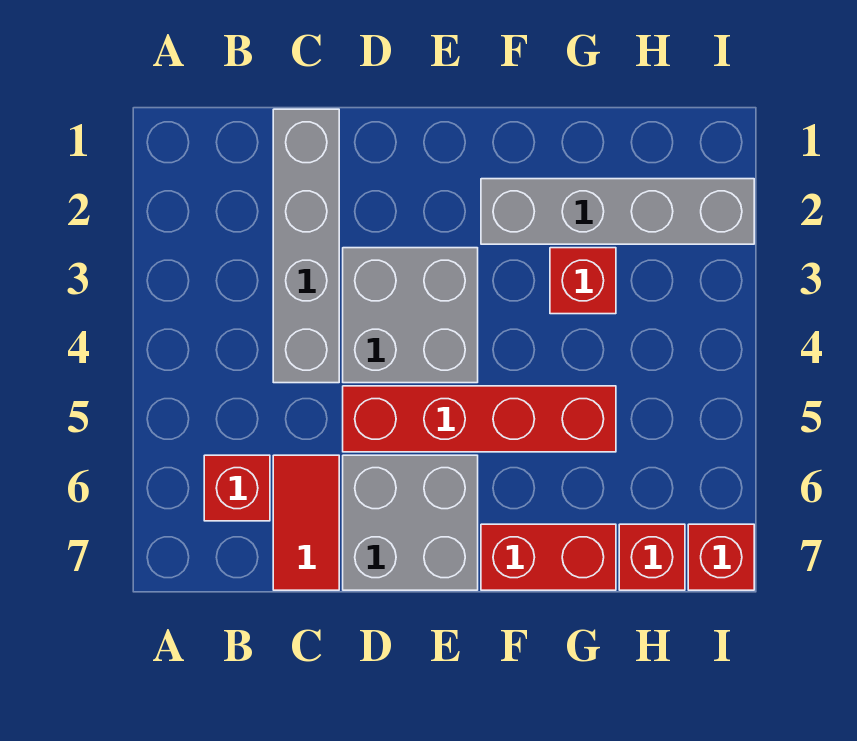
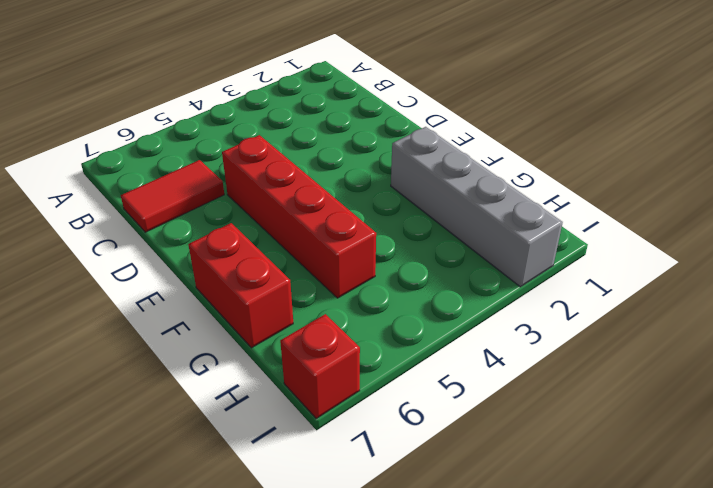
none -> red brick B6 level 1
none -> grey brick C1:C4 level 1

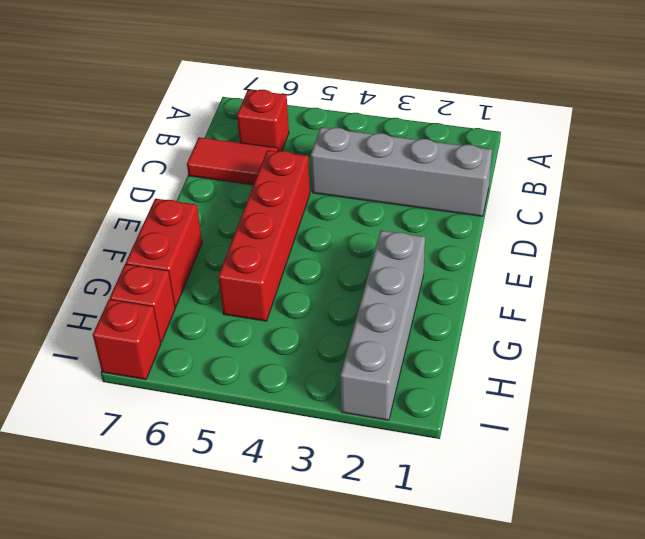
none -> grey brick D3:E4 level 1
none -> grey brick D6:E7 level 1

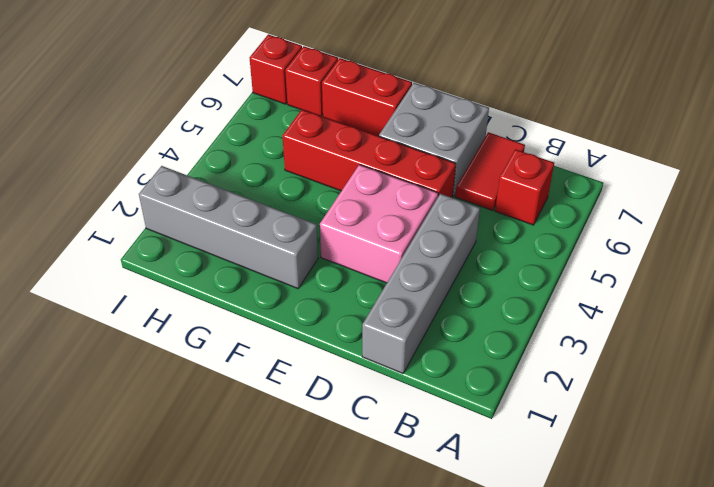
pink brick D3:E4 level 1 -> grey brick D3:E4 level 1
none -> red brick G3 level 1

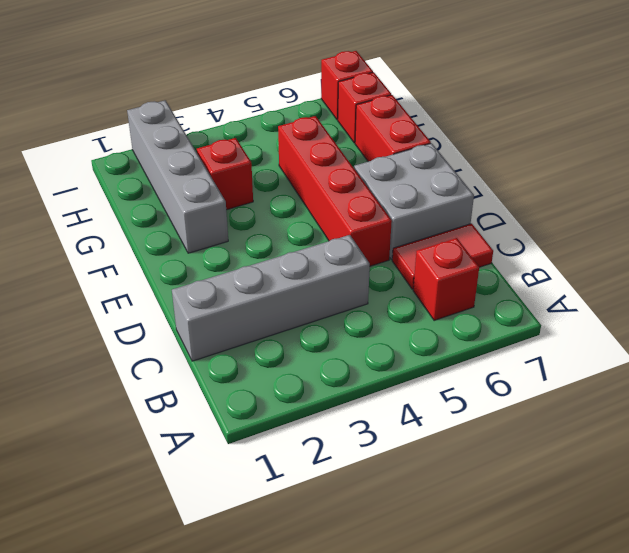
none -> grey brick D3:E4 level 1

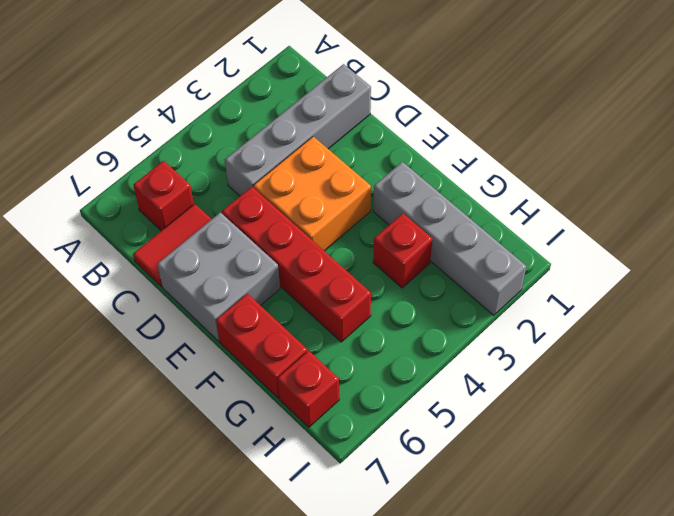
orange brick D3:E4 level 1 -> grey brick D3:E4 level 1
none -> red brick I7 level 1

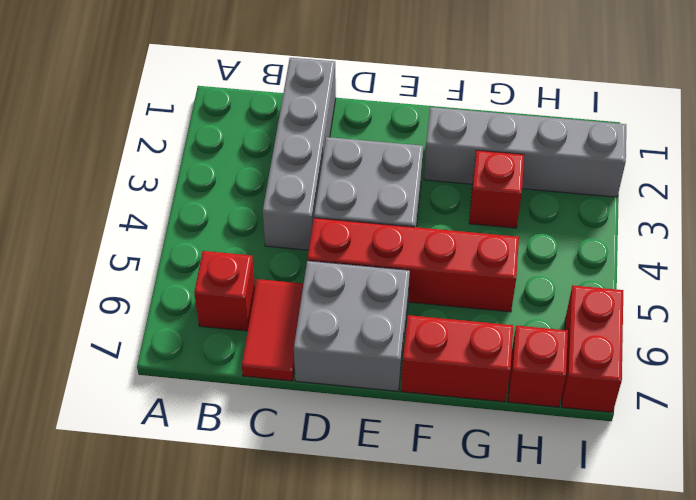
red brick I6:I7 level 1 -> red brick I7 level 1

